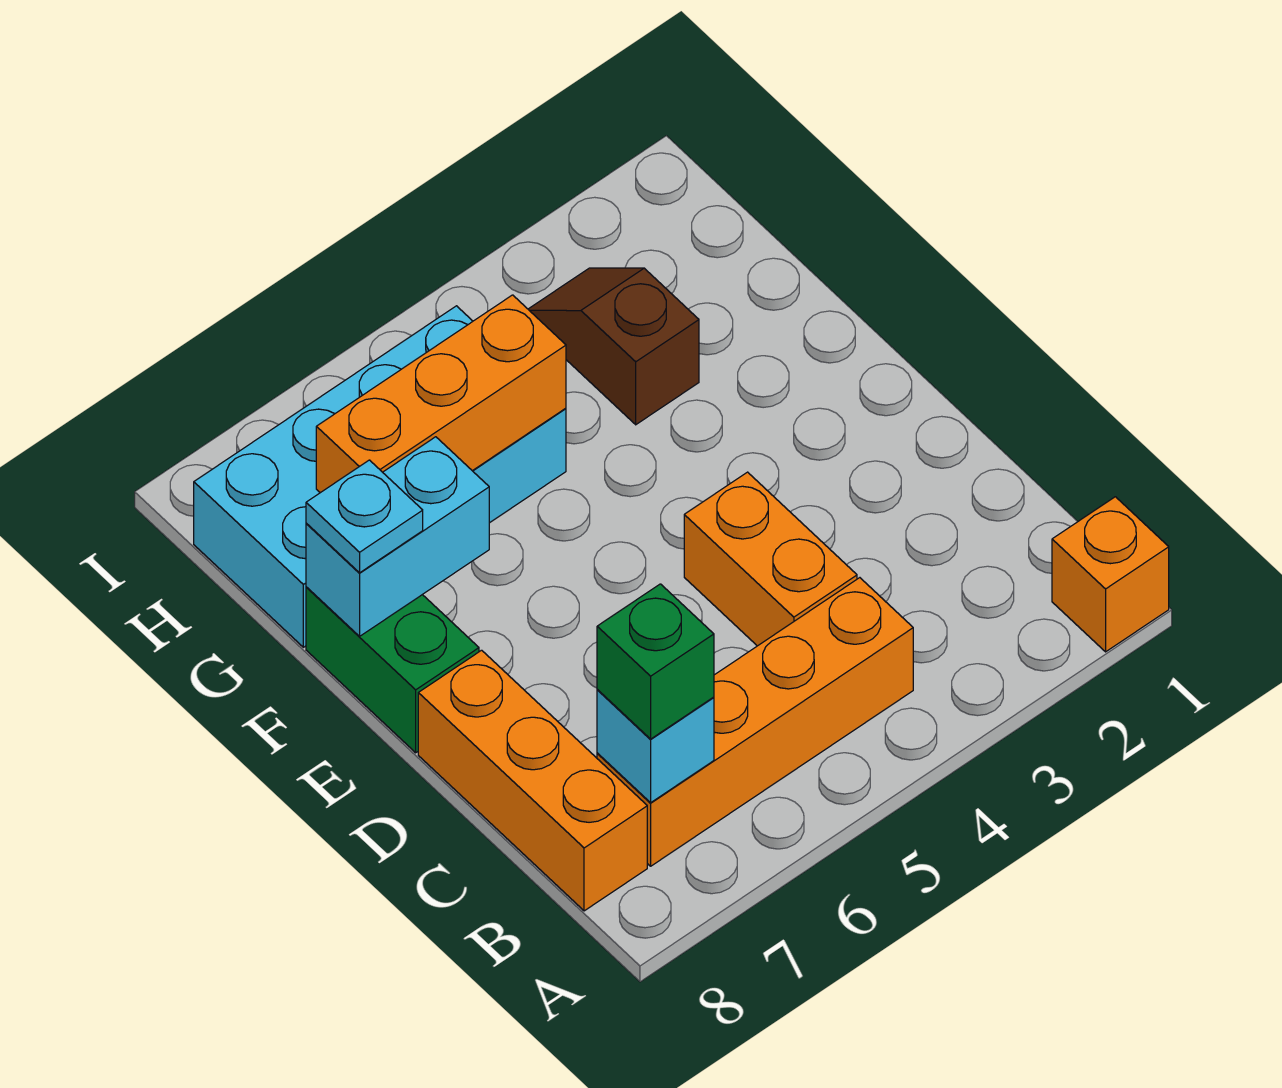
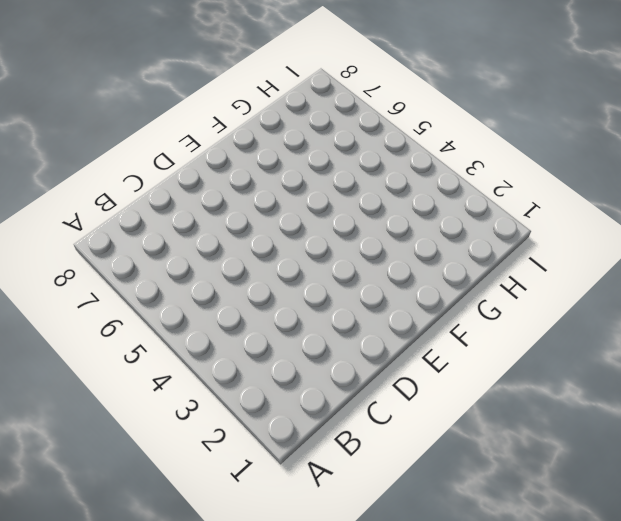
none -> orange brick A1 level 1
none -> orange brick B4:B7 level 1
none -> orange brick B8:D8 level 1

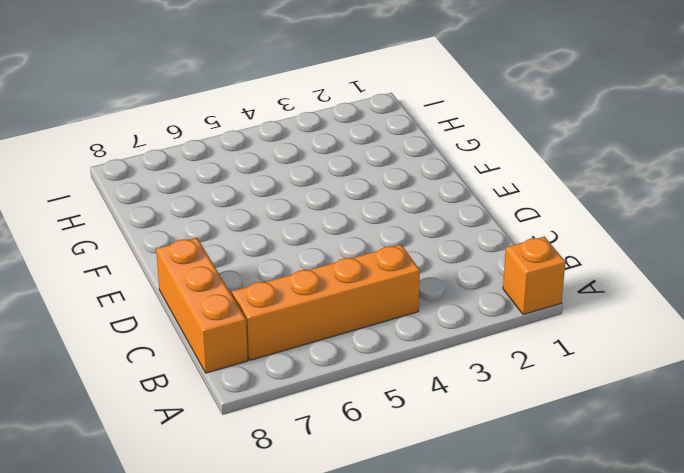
none -> orange brick C4:D4 level 1
none -> green brick E8:F8 level 1
none -> brown slope G3:H3 level 1 top G

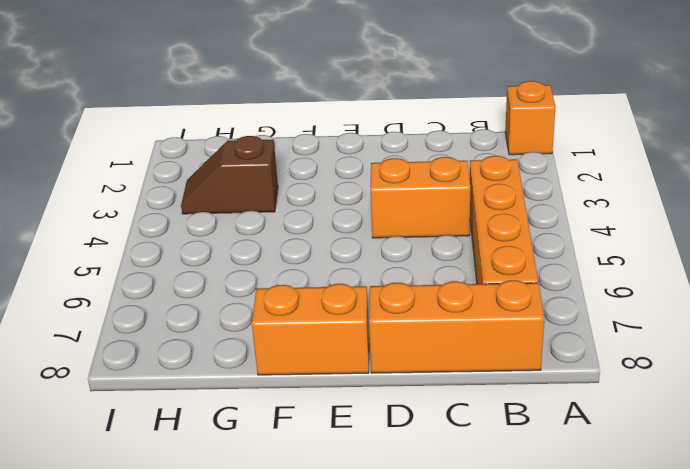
orange brick E8:F8 level 1 -> green brick E8:F8 level 1
none -> cyan brick G5:H8 level 1
none -> cyan brick B7 level 2
none -> cyan brick F7:F8 level 2

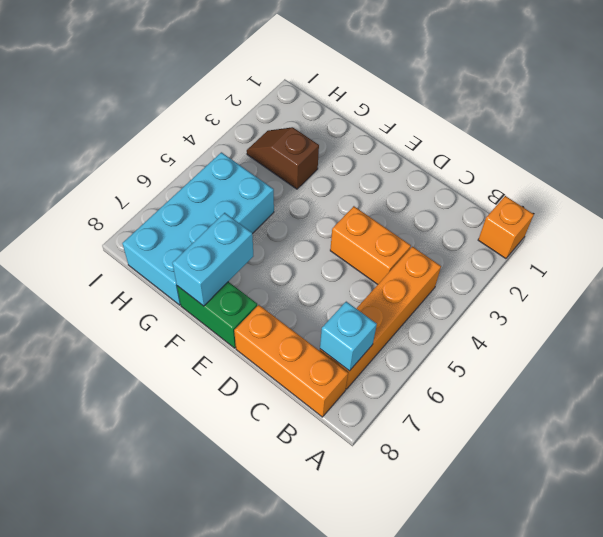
none -> orange brick G5:G7 level 2
none -> green brick B7 level 3
none -> cyan plate F8 level 3

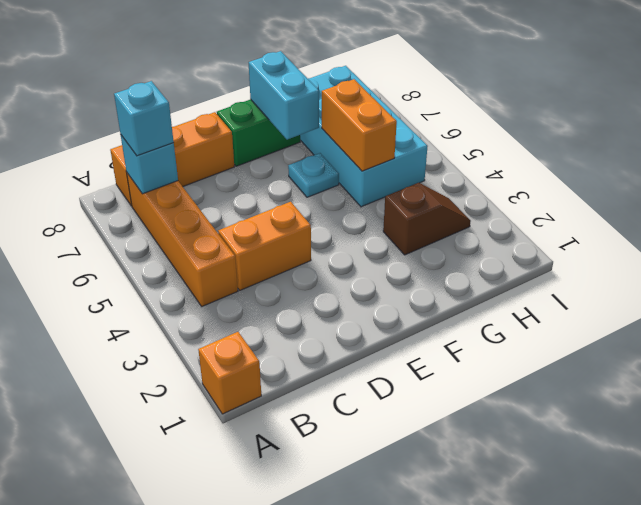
cyan brick B7 level 3 -> green brick B7 level 3
cyan plate F6 level 1 -> cyan plate F8 level 3
orange brick G5:G6 level 2 -> orange brick G5:G7 level 2

